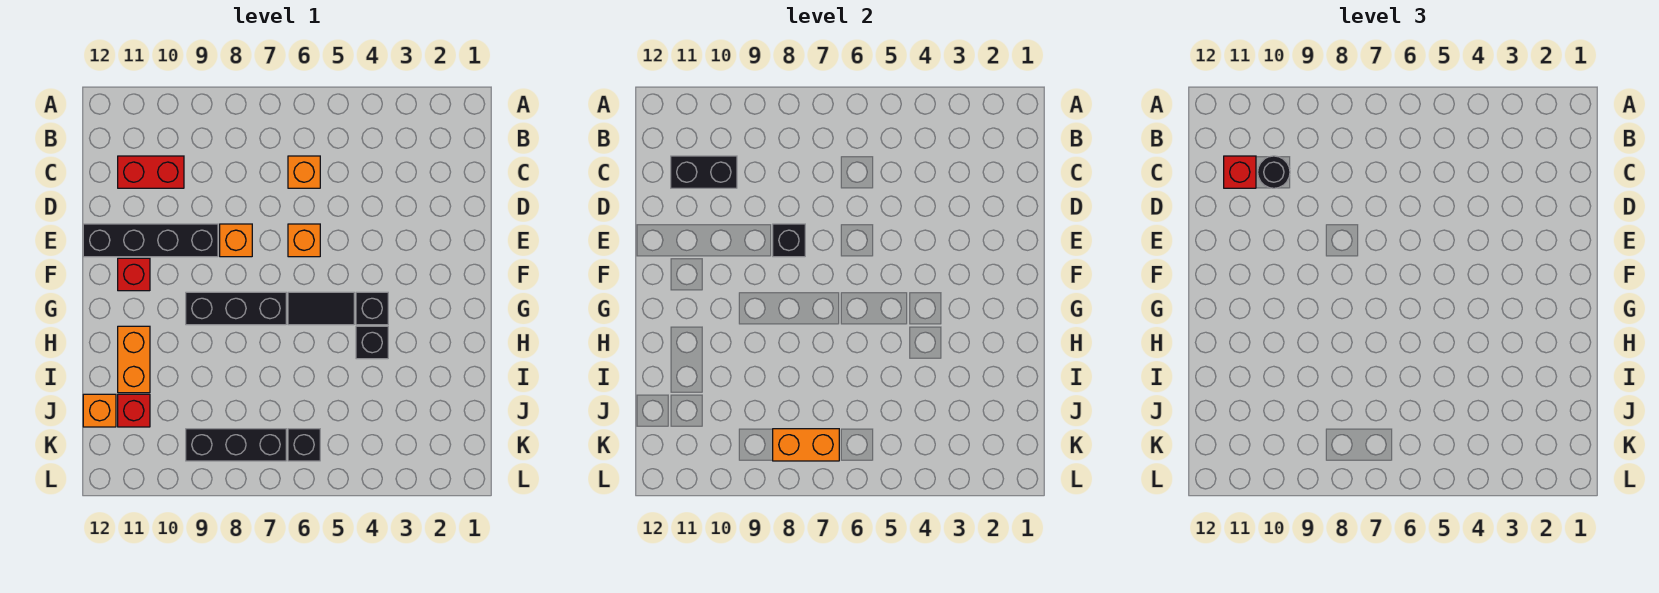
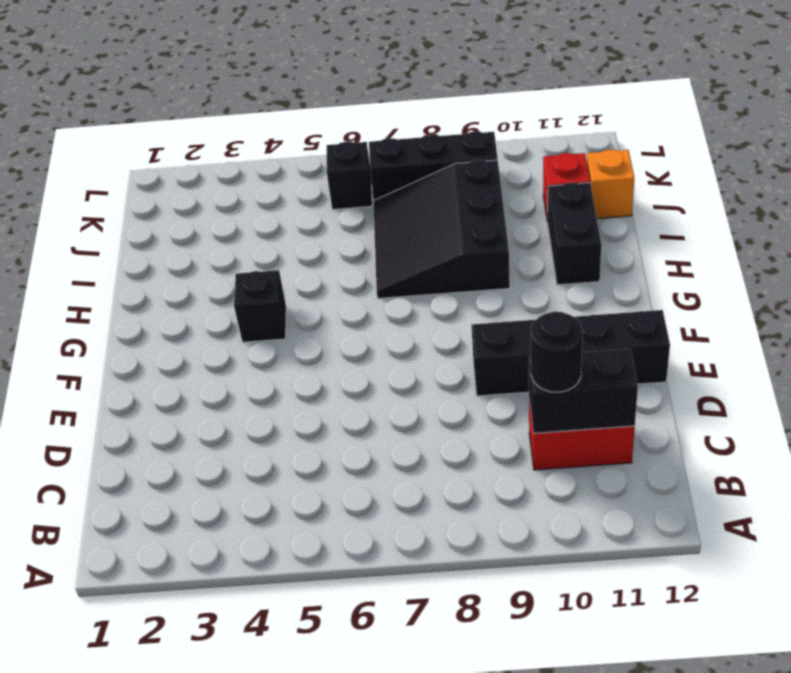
black slope H7:J9 level 1 top 9 -> none
black brick H11:I11 level 1 -> orange brick H11:I11 level 1
none -> orange brick C6 level 1
none -> orange brick E6 level 1
none -> orange brick E8 level 1

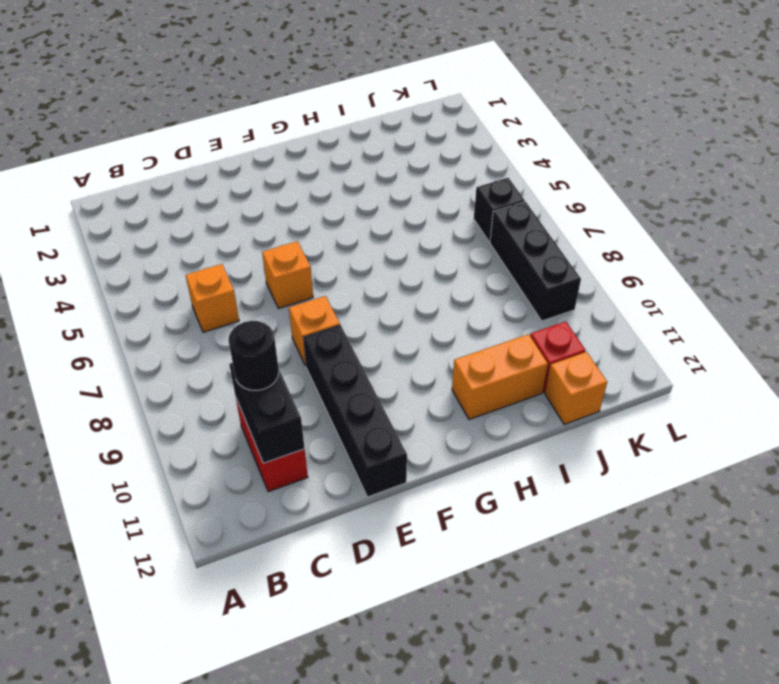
none -> red brick F11 level 1
none -> black brick G4 level 1
none -> black tile G5:G6 level 1

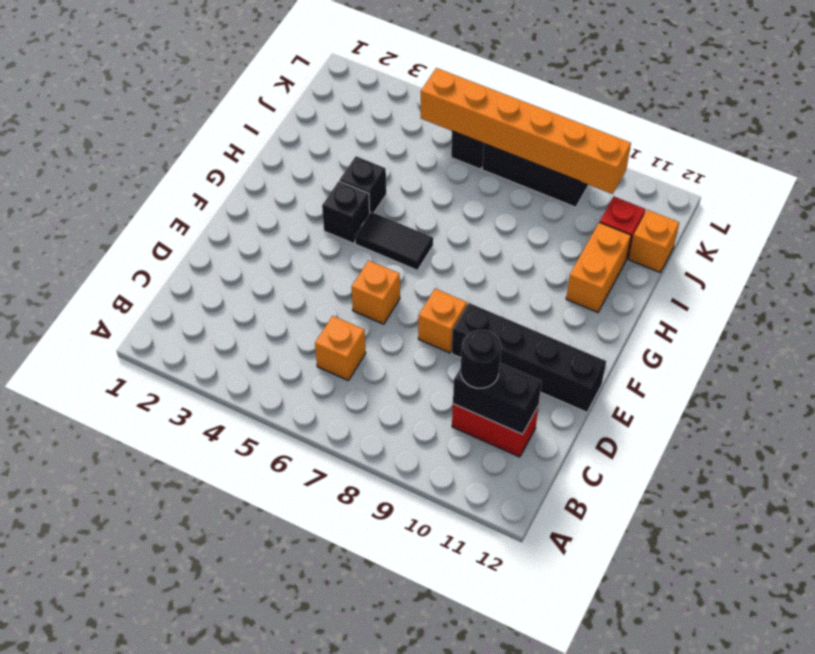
orange brick K5:K10 level 2 -> orange brick K7:K8 level 2
none -> red brick F11 level 1
none -> black brick G7:G9 level 1
none -> black brick E8 level 2

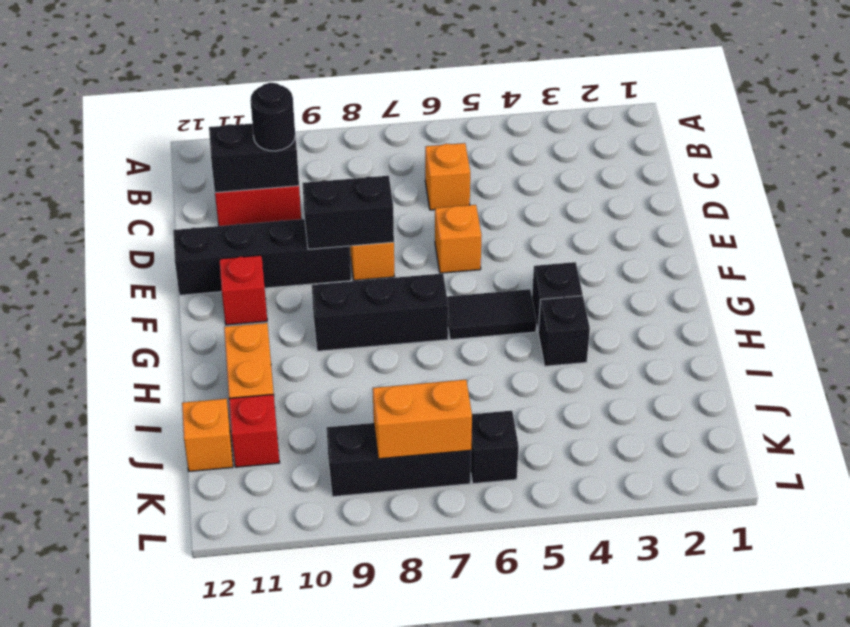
black brick E8:E9 level 2 -> black brick E8 level 2
none -> red brick C11 level 3

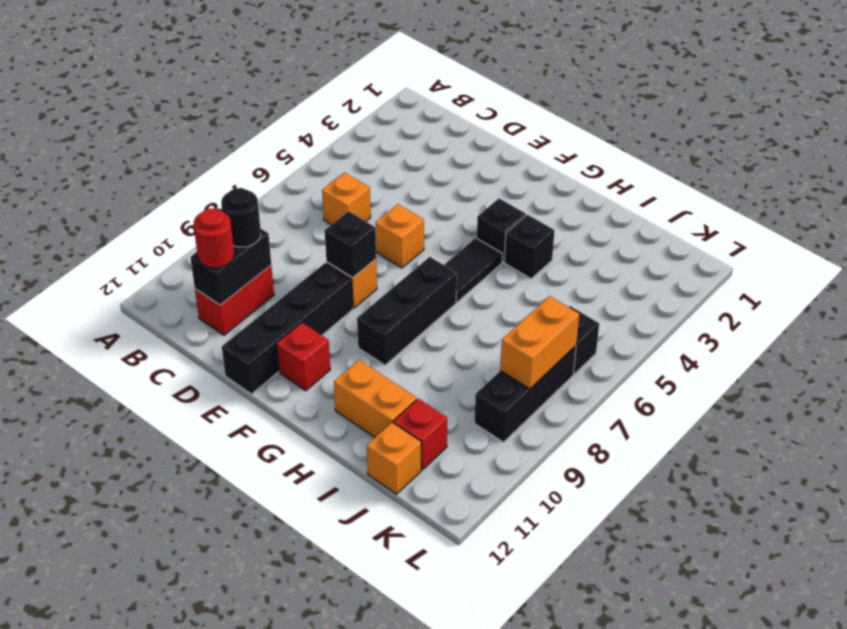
red round brick C11 level 3 -> red brick C11 level 3

